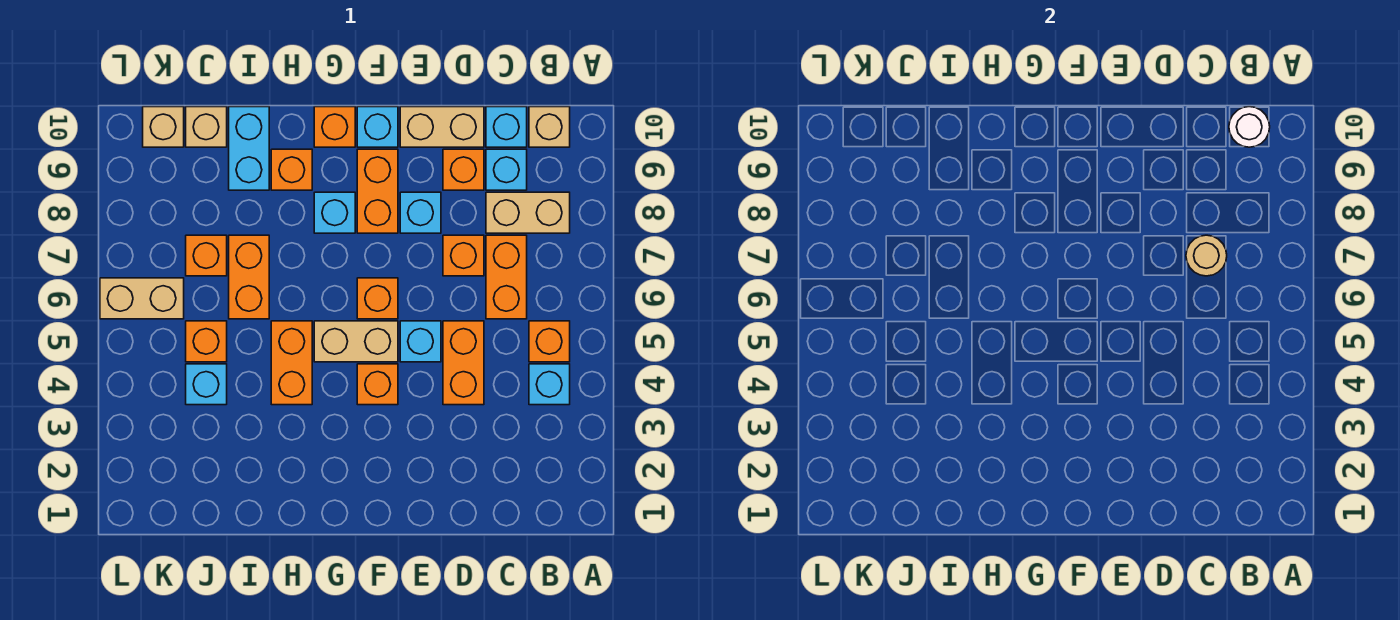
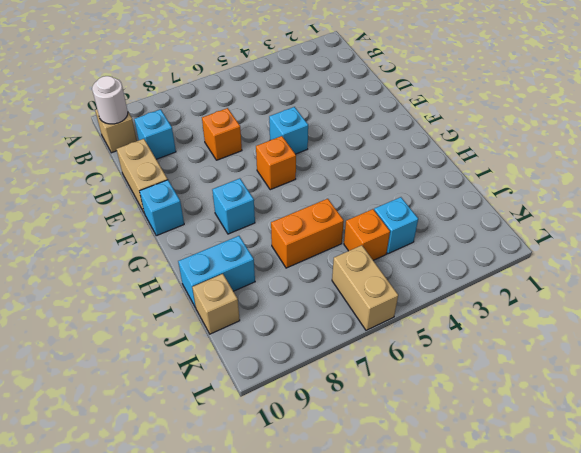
none -> cyan brick B4 level 1
none -> orange brick B5 level 1
none -> tan brick B8:C8 level 1
none -> orange brick C6:C7 level 1

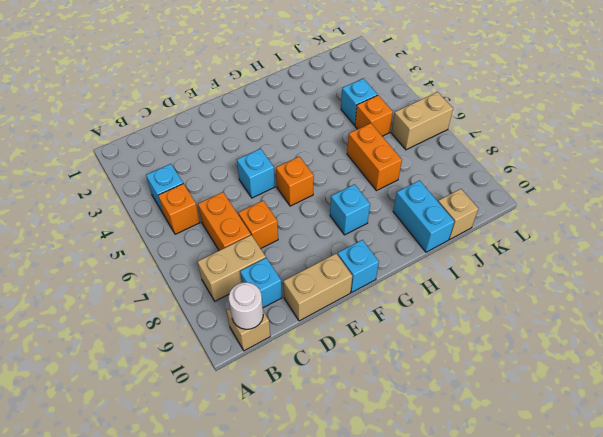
none -> cyan brick C10 level 1
none -> orange brick D4:D5 level 1
none -> orange brick D9 level 1
none -> cyan brick E8 level 1

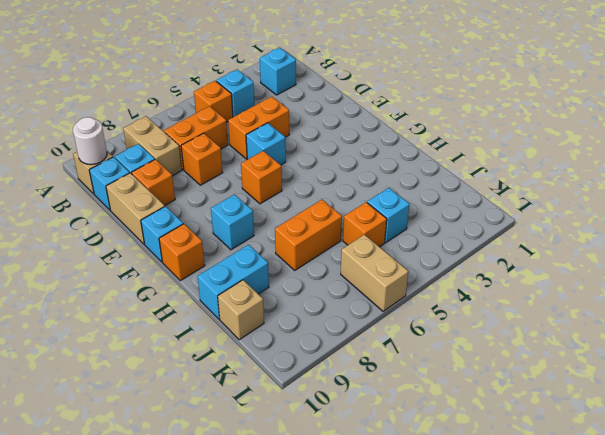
cyan brick B2 level 1 -> cyan brick E8 level 1
none -> orange brick F4 level 1
none -> tan brick F5:G5 level 1
none -> orange brick F8:F9 level 1
none -> orange brick H4:H5 level 1

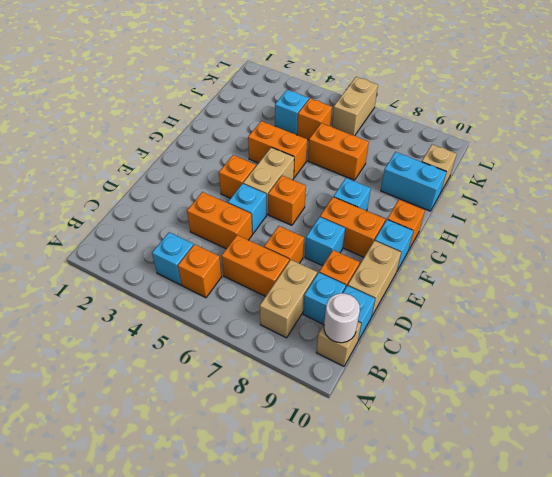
none -> orange brick H9 level 1
none -> orange brick J7 level 1
none -> tan brick K10 level 1
none -> tan round brick C7 level 2

